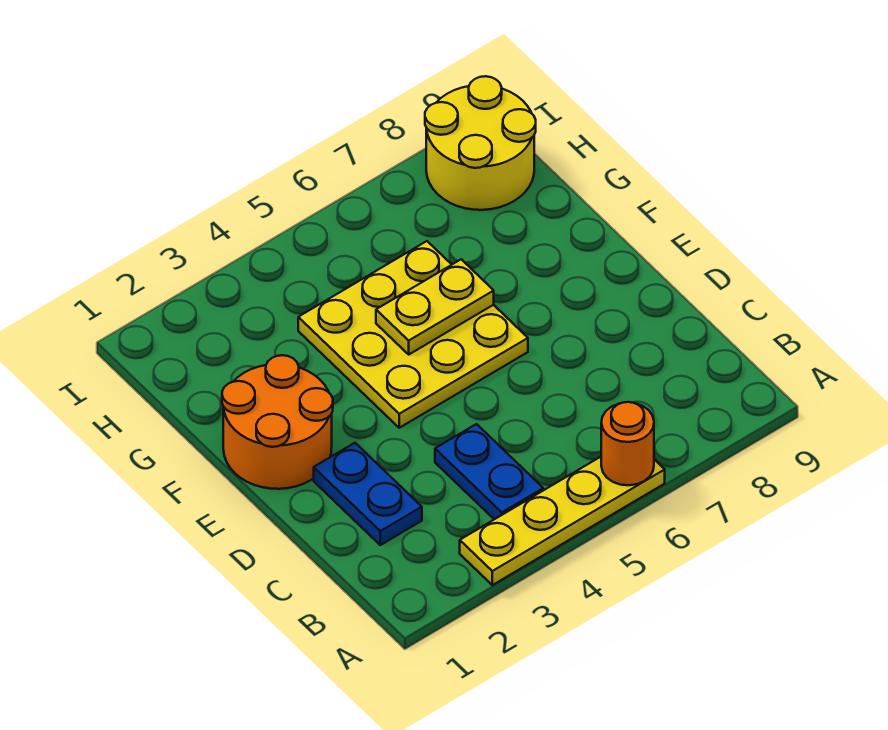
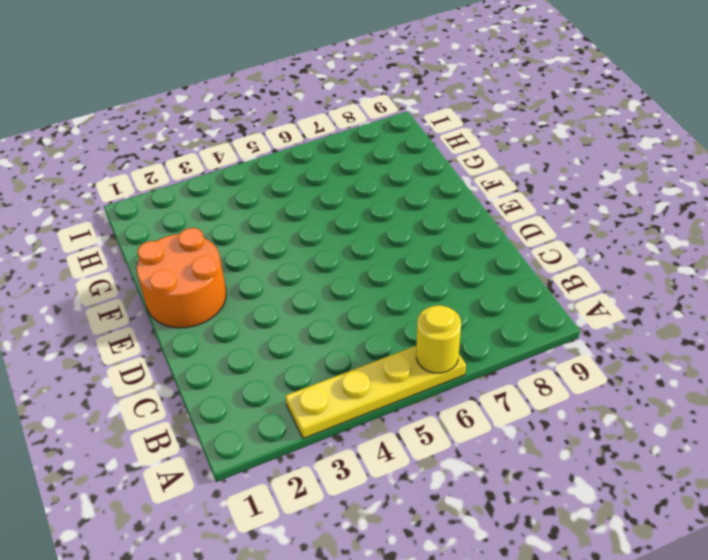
yellow round brick A6 level 2 -> orange round brick A6 level 2
none -> blue plate B4:C4 level 1
none -> blue plate C2:D2 level 1

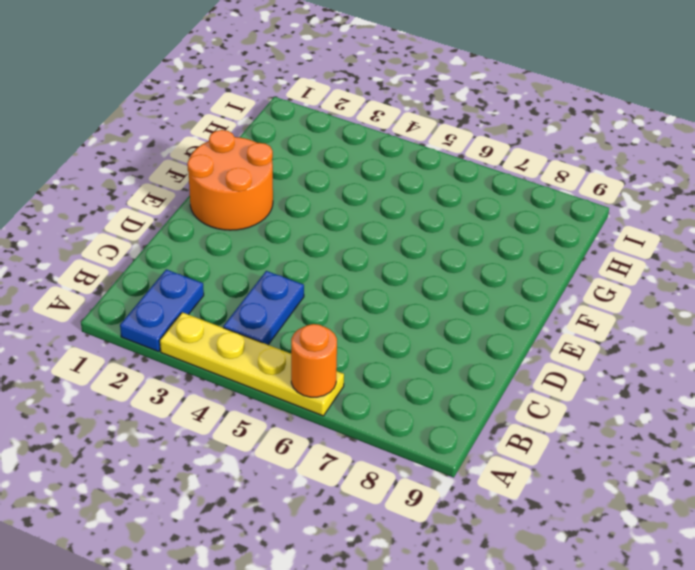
blue plate A2:B2 level 1 -> blue plate C2:D2 level 1
none -> yellow plate E4:G6 level 1
none -> yellow round brick H8:I9 level 1

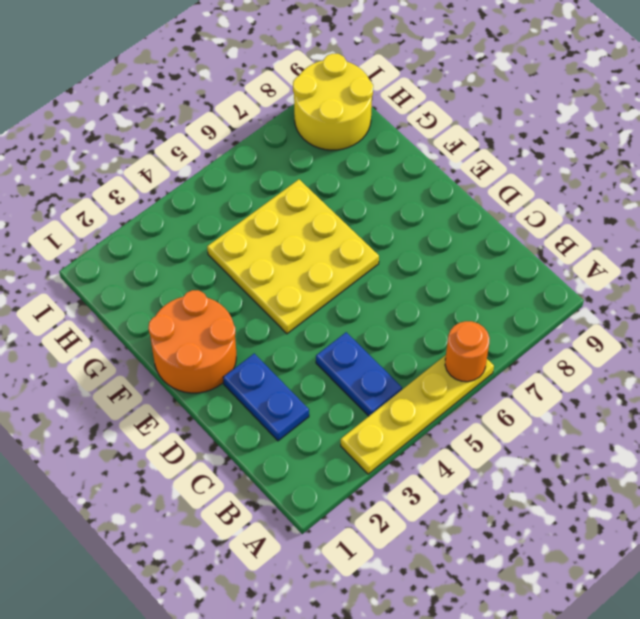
none -> yellow plate F5:F6 level 2

